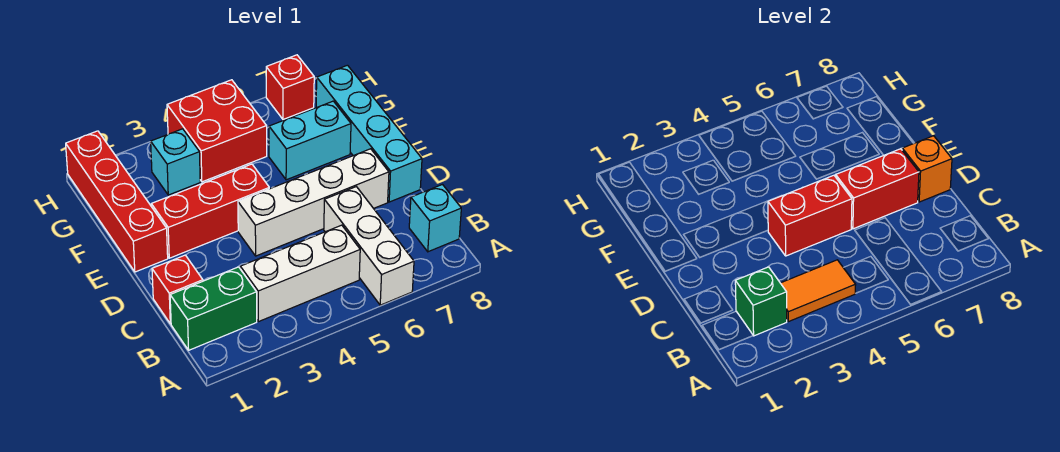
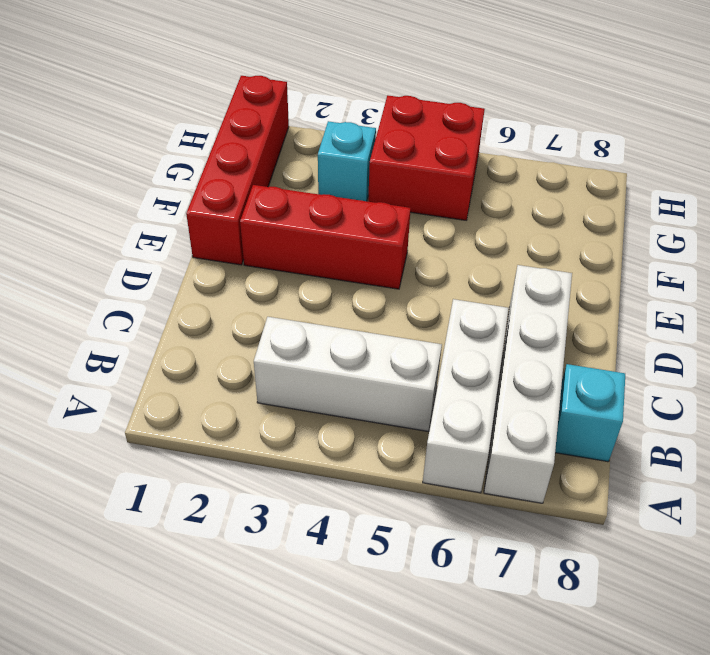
white brick A7:D7 level 1 -> white brick D4:D7 level 1
none -> green brick B1:B2 level 1
none -> red brick C1 level 1
none -> cyan brick D8:G8 level 1

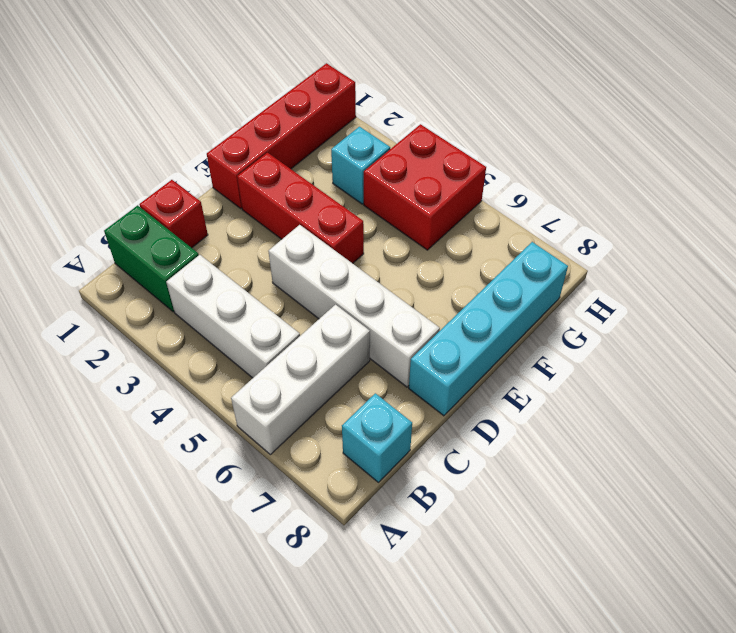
none -> cyan brick F6:F7 level 1
none -> red brick H7 level 1
none -> green brick B2 level 2

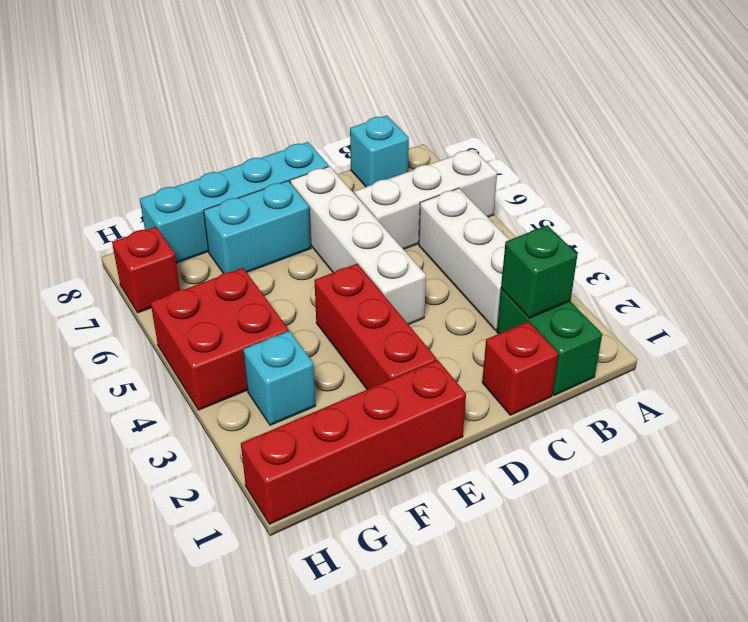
cyan brick E7:F7 level 1 -> cyan brick F6:F7 level 1
none -> orange tile B3:B4 level 2
none -> red brick D4:D5 level 2
none -> red brick D6:D7 level 2

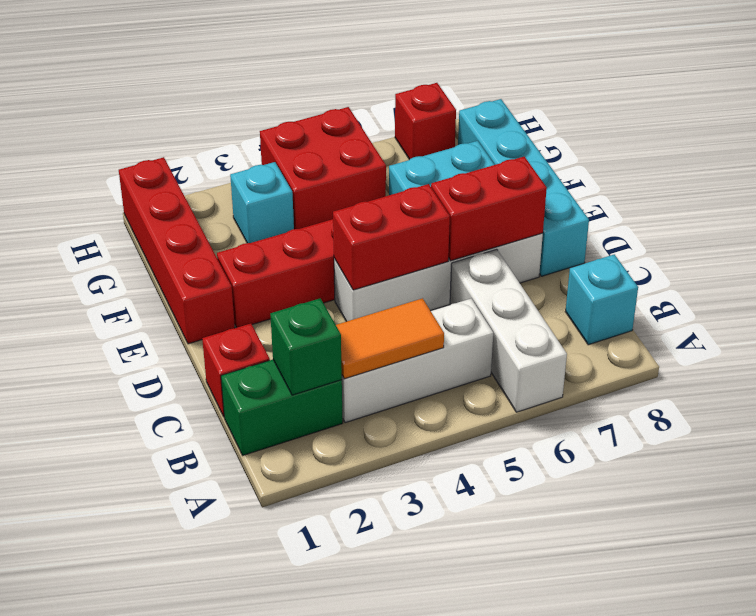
none -> orange brick D8 level 2

